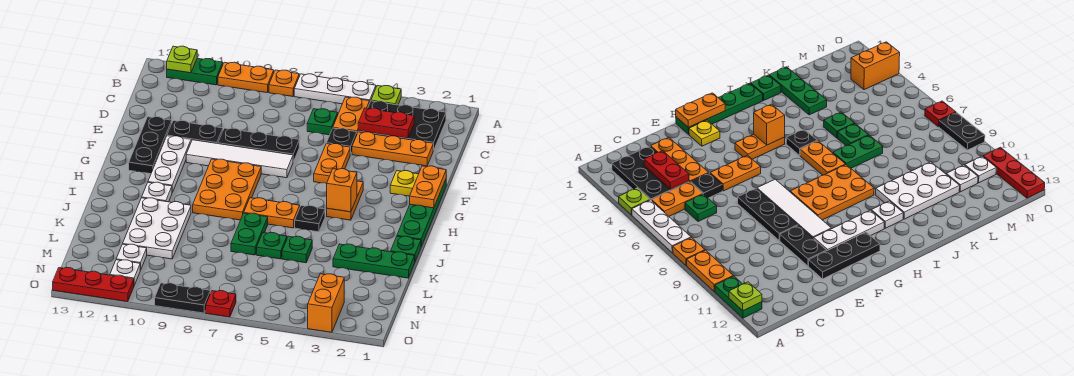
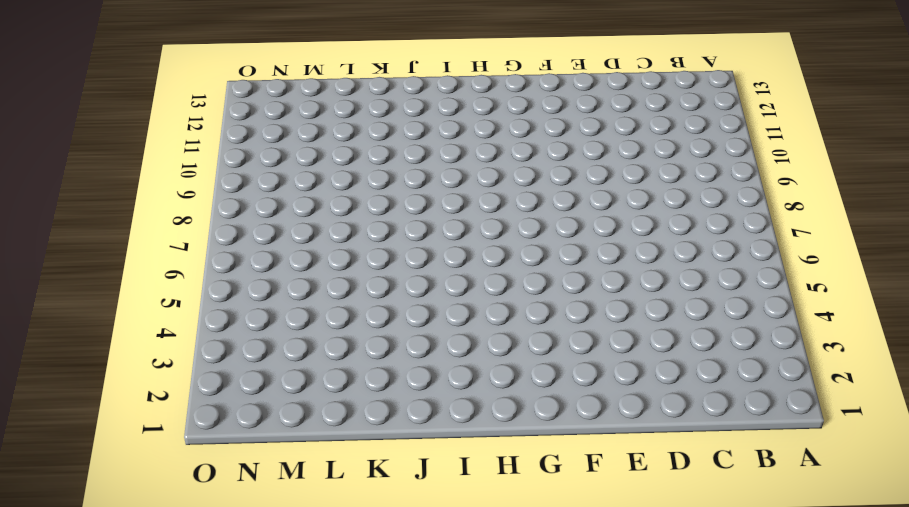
none -> lime plate A4 level 1
none -> white plate A5:A7 level 1
none -> orange plate A8 level 1
none -> orange plate A9:A10 level 1

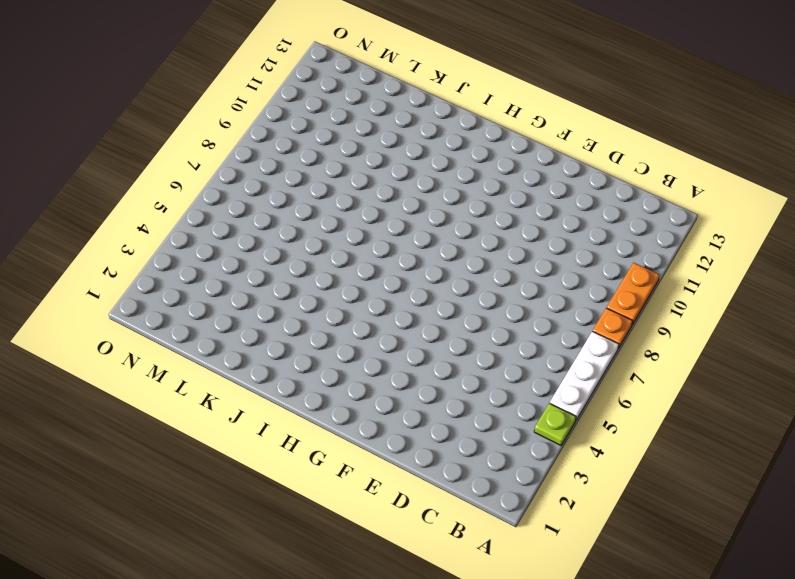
none -> green plate A11:A12 level 1
none -> black plate B2:C4 level 1
none -> orange plate B5:C5 level 1
none -> green plate C6 level 1

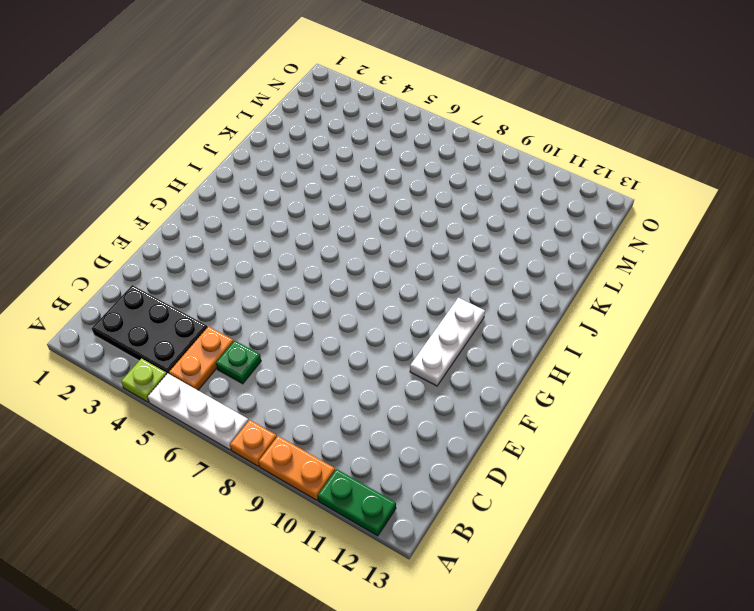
none -> orange plate D2:D4 level 1
none -> black plate D5 level 1
none -> orange plate E5:F5 level 1
none -> black plate E7:E9 level 1

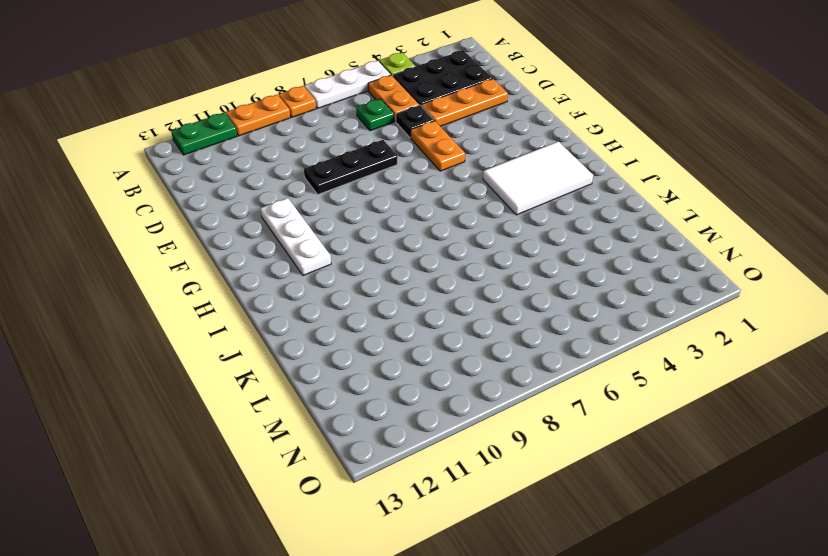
white tile H2:I4 level 1 -> orange plate G4:H4 level 1
none -> black plate E10:E11 level 1
none -> black plate E12:G12 level 1
none -> green plate F1:I1 level 1
none -> yellow plate F2 level 1

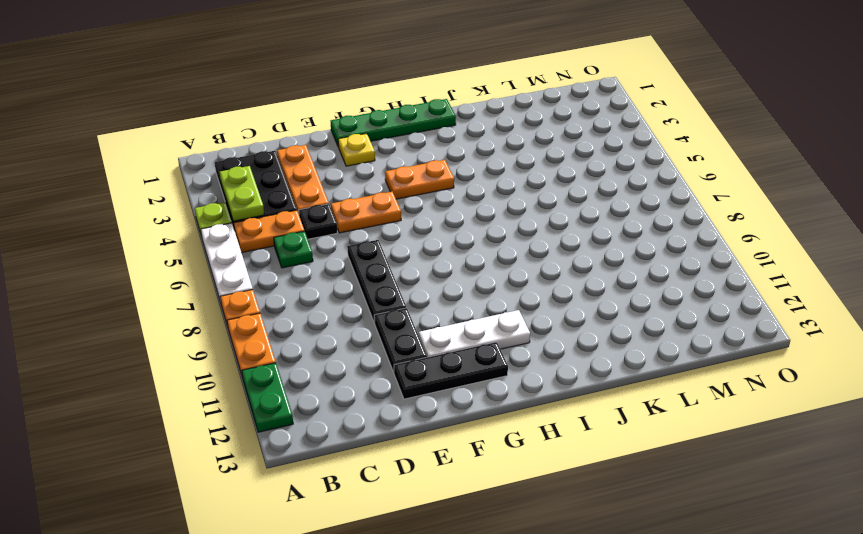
lime plate B3:B4 level 2 -> none
none -> white tile F7:F10 level 1
none -> orange plate G8:I9 level 1
none -> black plate I5 level 1
none -> orange plate I6:I7 level 1

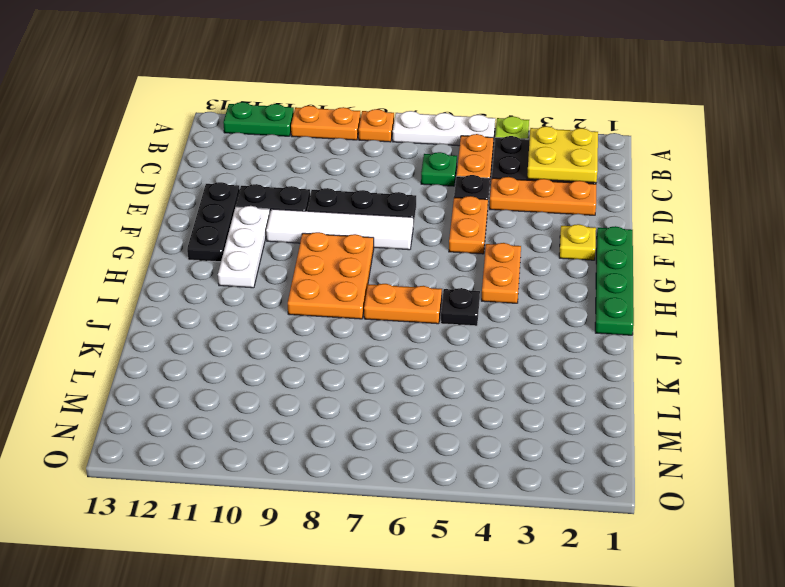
yellow plate B2:C3 level 2 -> red plate C3:C4 level 2
none -> white plate I11 level 1
none -> green plate J1 level 1
none -> green plate J7:K7 level 1
none -> white plate J10:L11 level 1

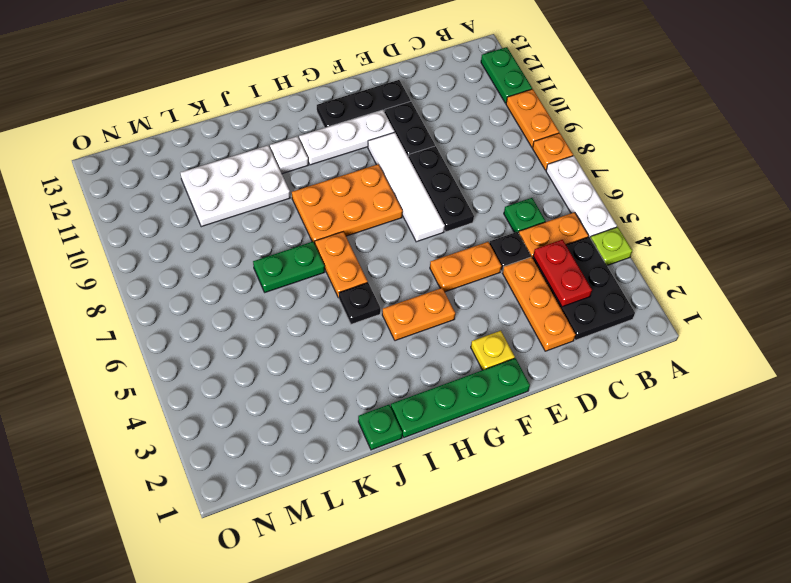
none -> green plate K1:K3 level 1
none -> green plate K5 level 1
none -> green plate K6 level 1
none -> white plate M11 level 1

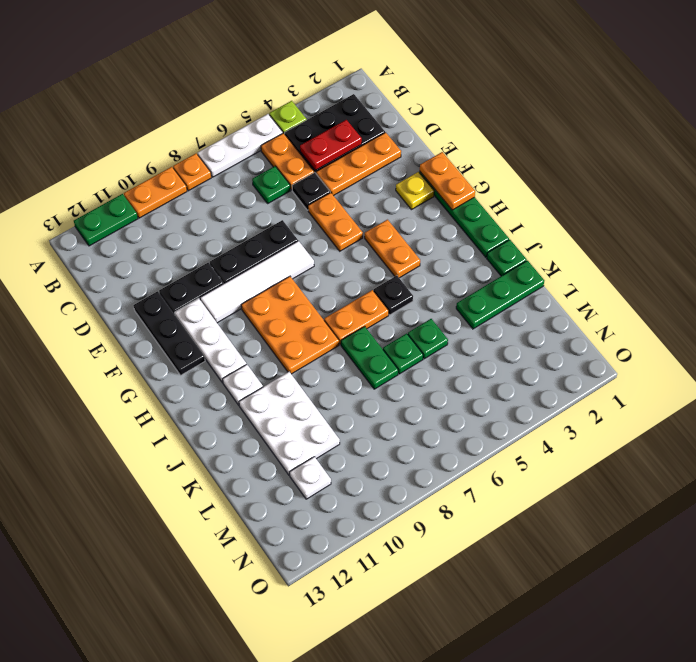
none -> orange brick N3:O3 level 1
none -> white plate N11 level 1
none -> red plate O7 level 1
none -> black plate O8:O9 level 1

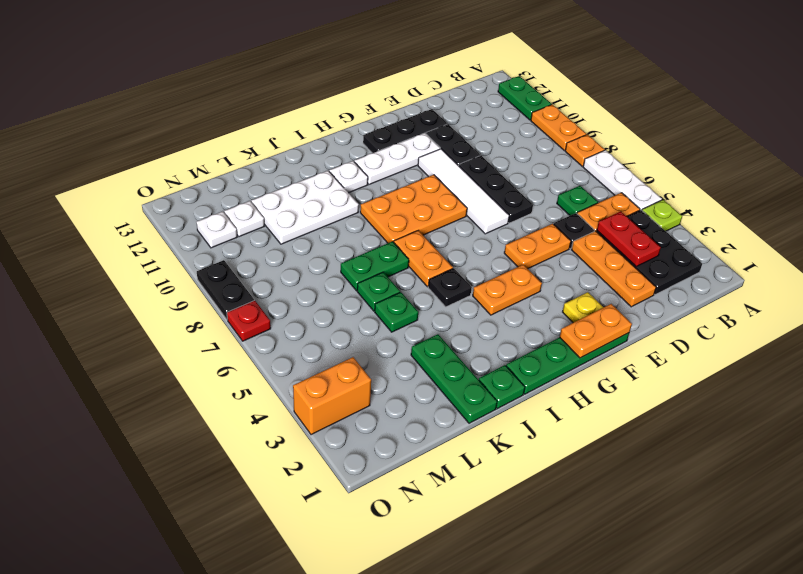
none -> red plate O11:O13 level 1
none -> lime plate A12 level 2
none -> orange brick H4 level 2

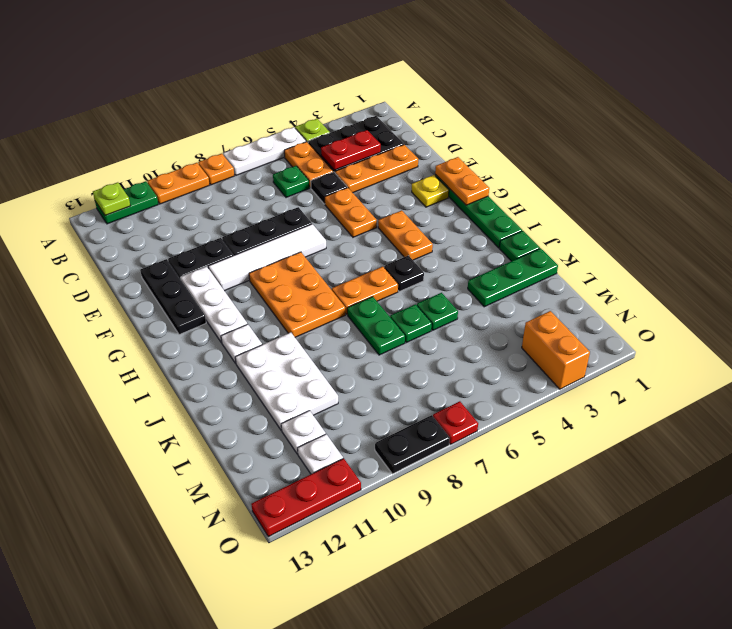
none -> orange brick H4 level 2

